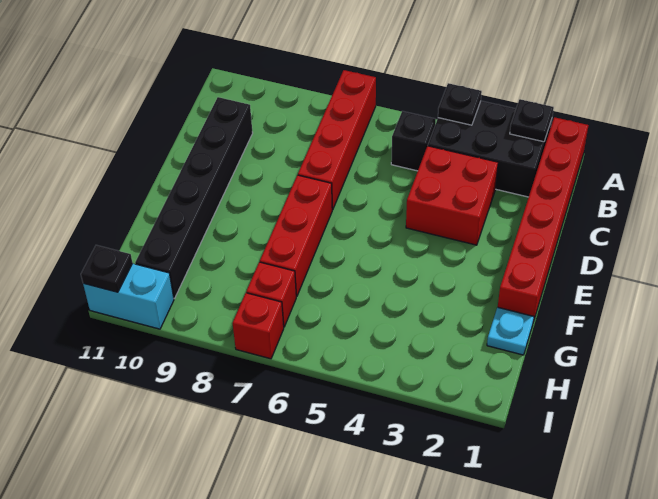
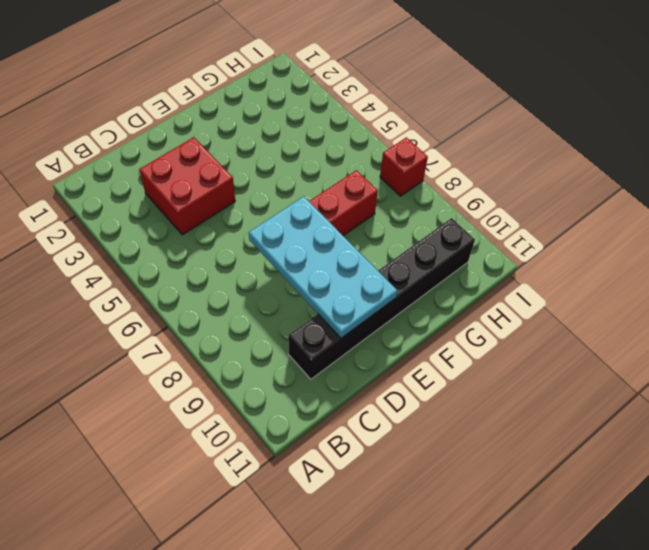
cyan plate D7:E10 level 2 -> none
none -> red brick A1:F1 level 1
none -> black brick A2:B4 level 1
none -> red brick A7:D7 level 1

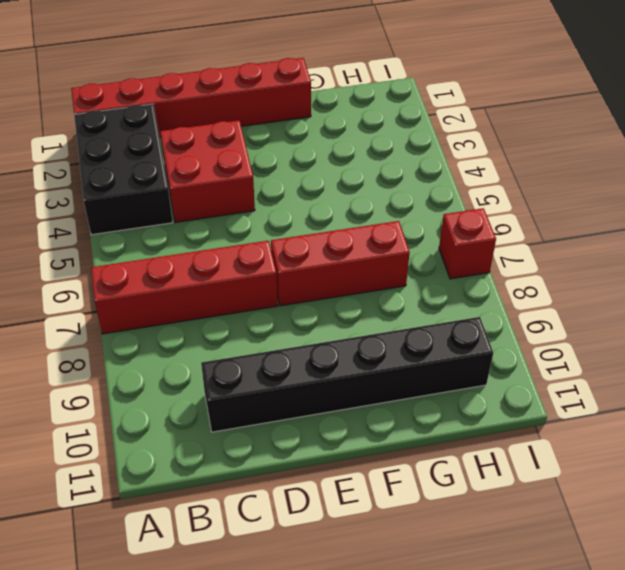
none -> black brick B5 level 1
none -> cyan plate G1 level 1
none -> red brick H7 level 1

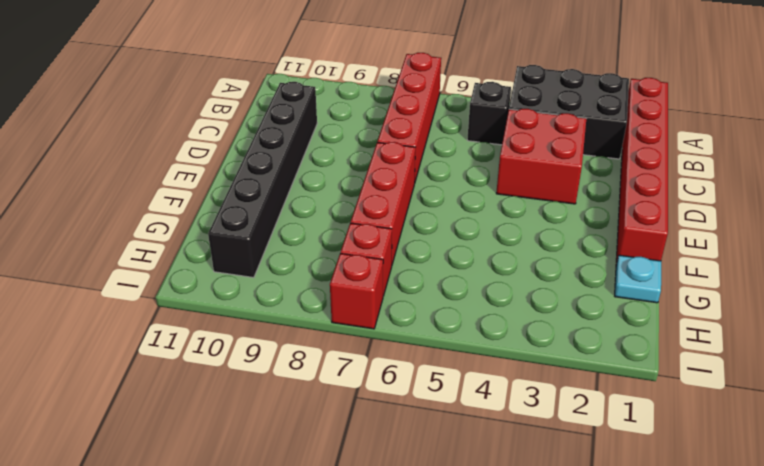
none -> cyan brick I10:I11 level 1
none -> black plate A2 level 2
none -> black plate A4 level 2

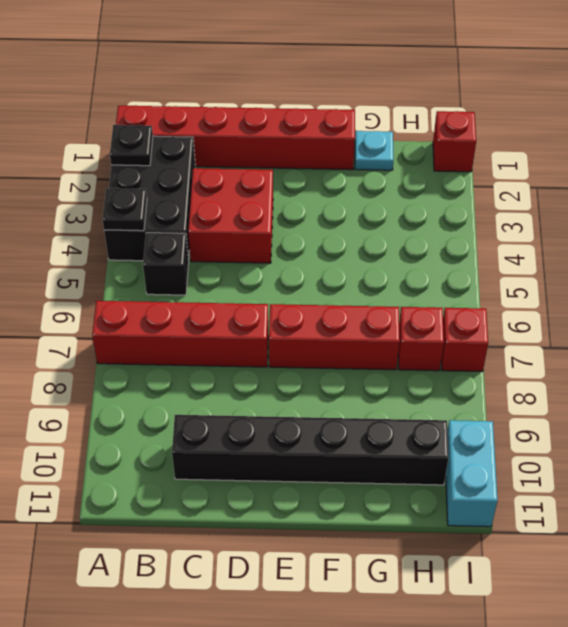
red brick I1 level 1 -> none
none -> black plate I11 level 2

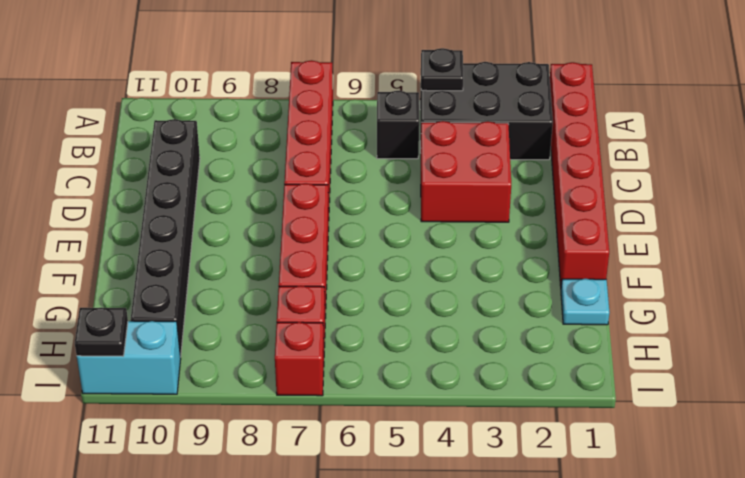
none -> black plate A2 level 2

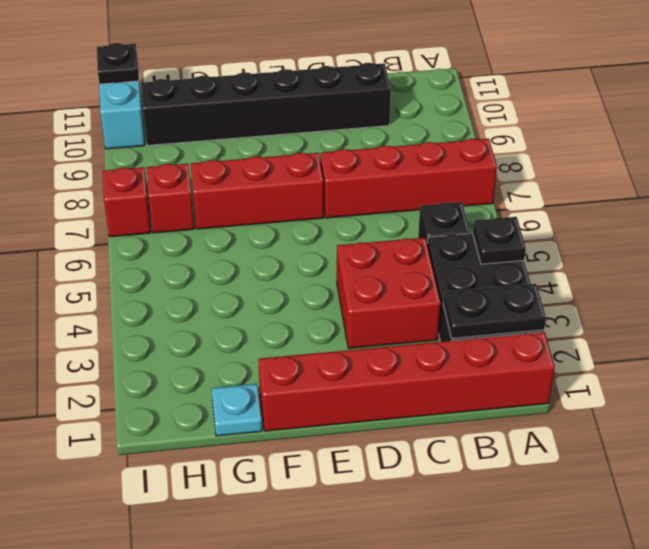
black plate A2:B2 level 2 -> black plate A2 level 2

